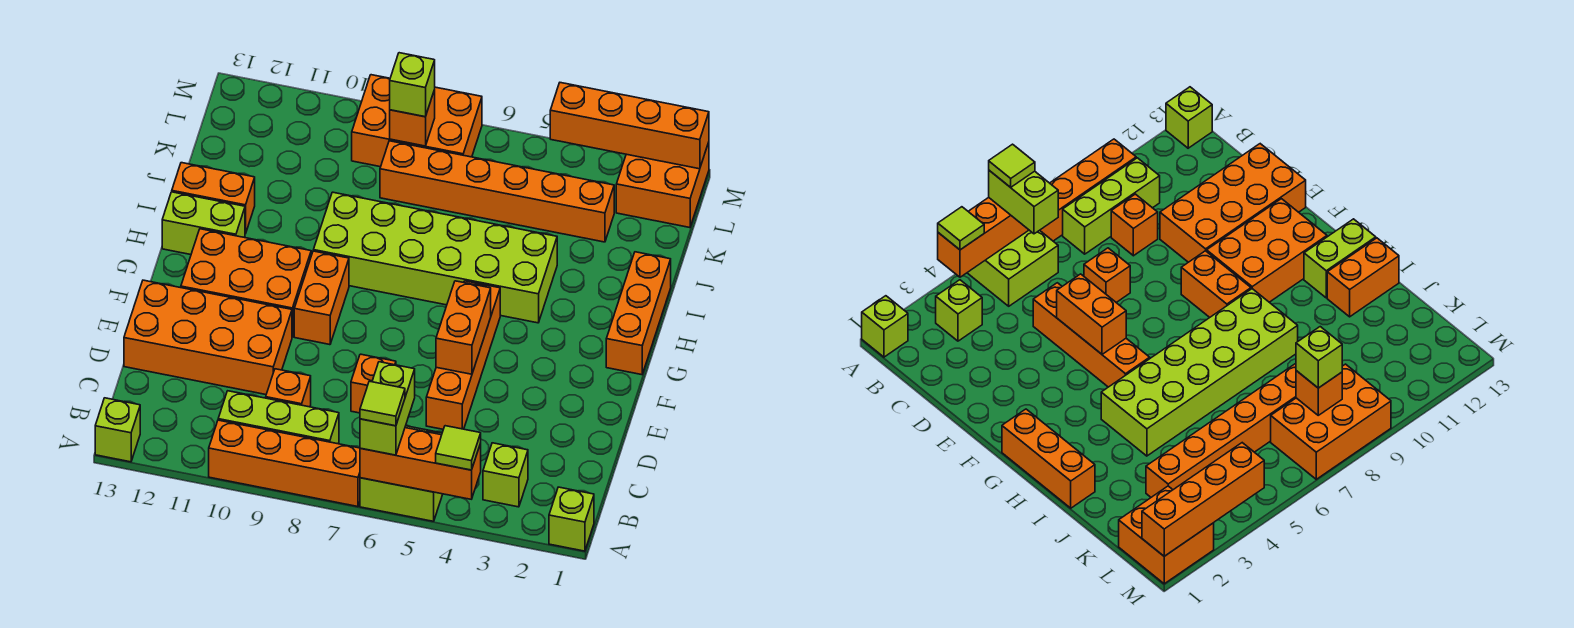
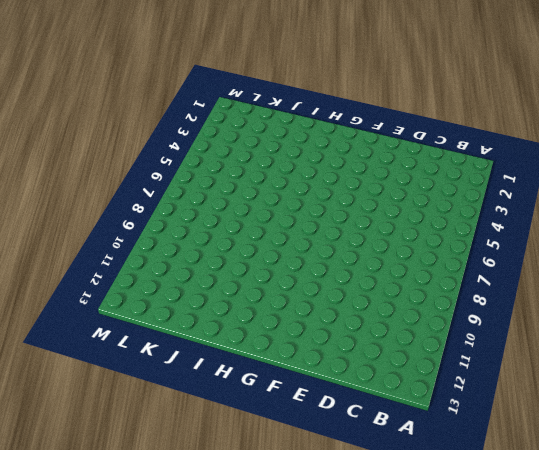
none -> lime brick A1 level 1
none -> lime brick A5:B6 level 1
none -> orange brick A7:A10 level 1

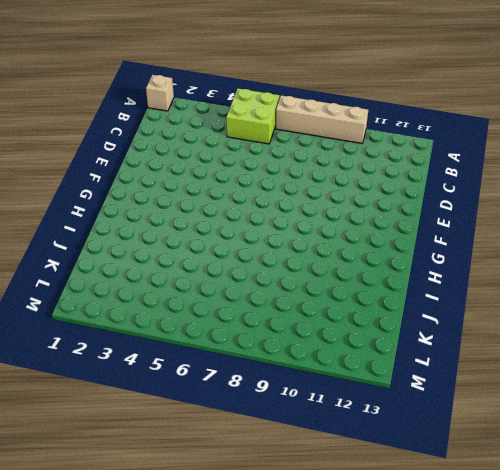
tan brick A1 level 1 -> lime brick A1 level 1
tan brick A7:A10 level 1 -> orange brick A7:A10 level 1
none -> lime brick A13 level 1
none -> lime brick B3 level 1
none -> lime brick B8:B10 level 1

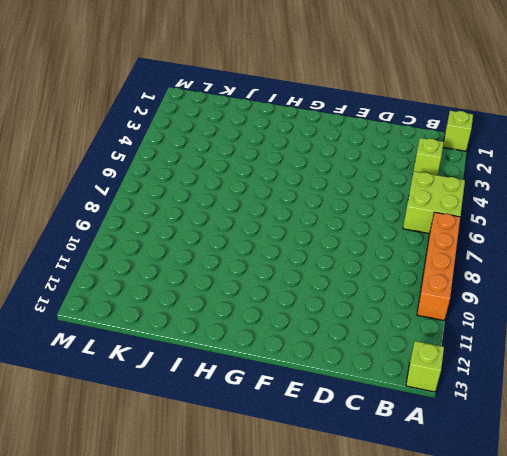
none -> lime brick B8:B10 level 1
none -> orange brick C9 level 1
none -> orange brick D5:G5 level 1

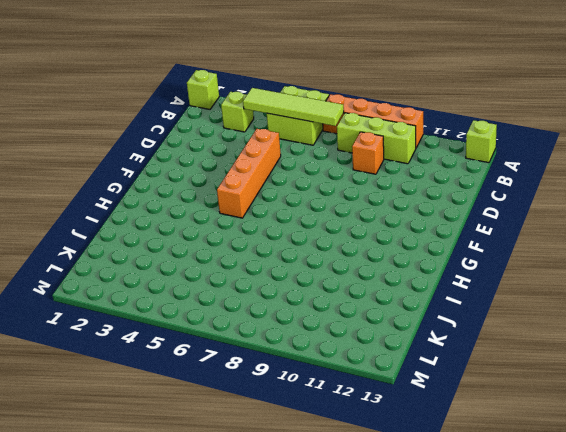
lime tile B4:B7 level 2 -> none
none -> orange brick D7 level 1
none -> orange brick D10:E13 level 1
none -> orange brick F9:G9 level 1

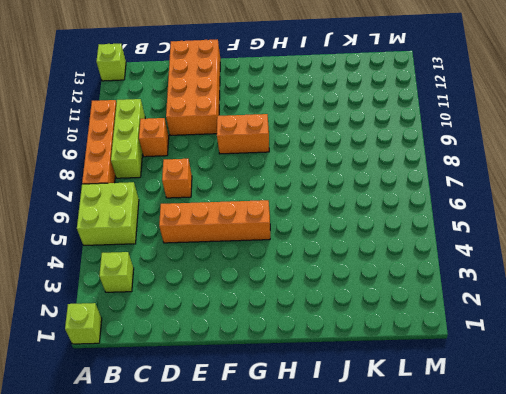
none -> orange brick F10:G12 level 1
none -> orange brick G1:I1 level 1
none -> lime brick H4:I9 level 1

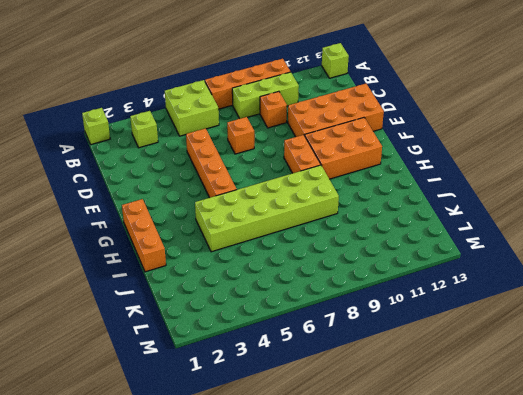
none -> lime brick H12:H13 level 1
none -> orange brick I12:I13 level 1
none -> orange brick K3:K8 level 1

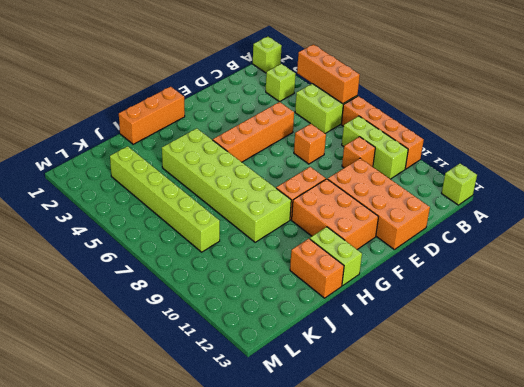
lime brick K3:K8 level 1 -> orange brick K3:K8 level 1
none -> orange brick L1:M2 level 1
none -> orange brick L7:M9 level 1
none -> orange brick E5:F5 level 2

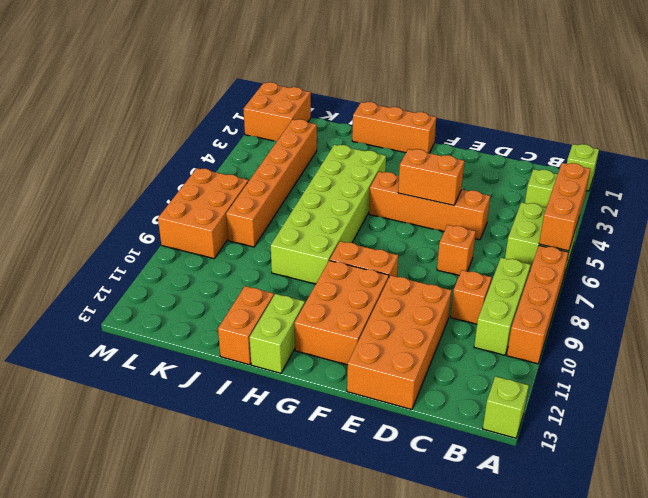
none -> orange brick L8 level 2
none -> orange brick M1:M4 level 2
none -> lime tile A4 level 3

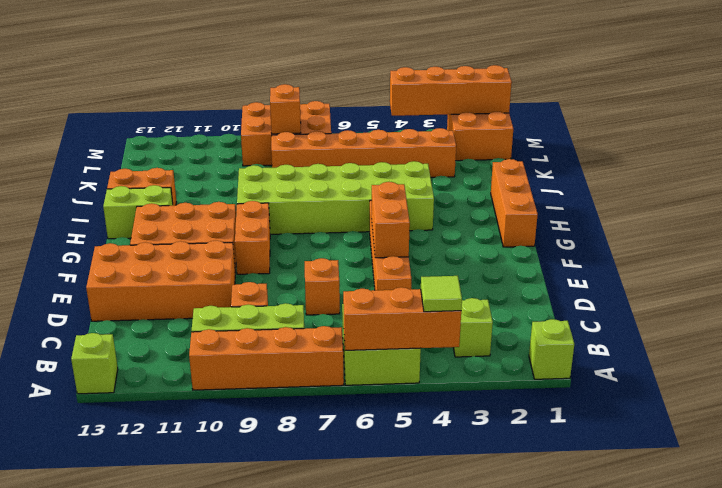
none -> lime brick A6:B6 level 3
none -> lime brick L8 level 3
none -> lime tile A6 level 4

